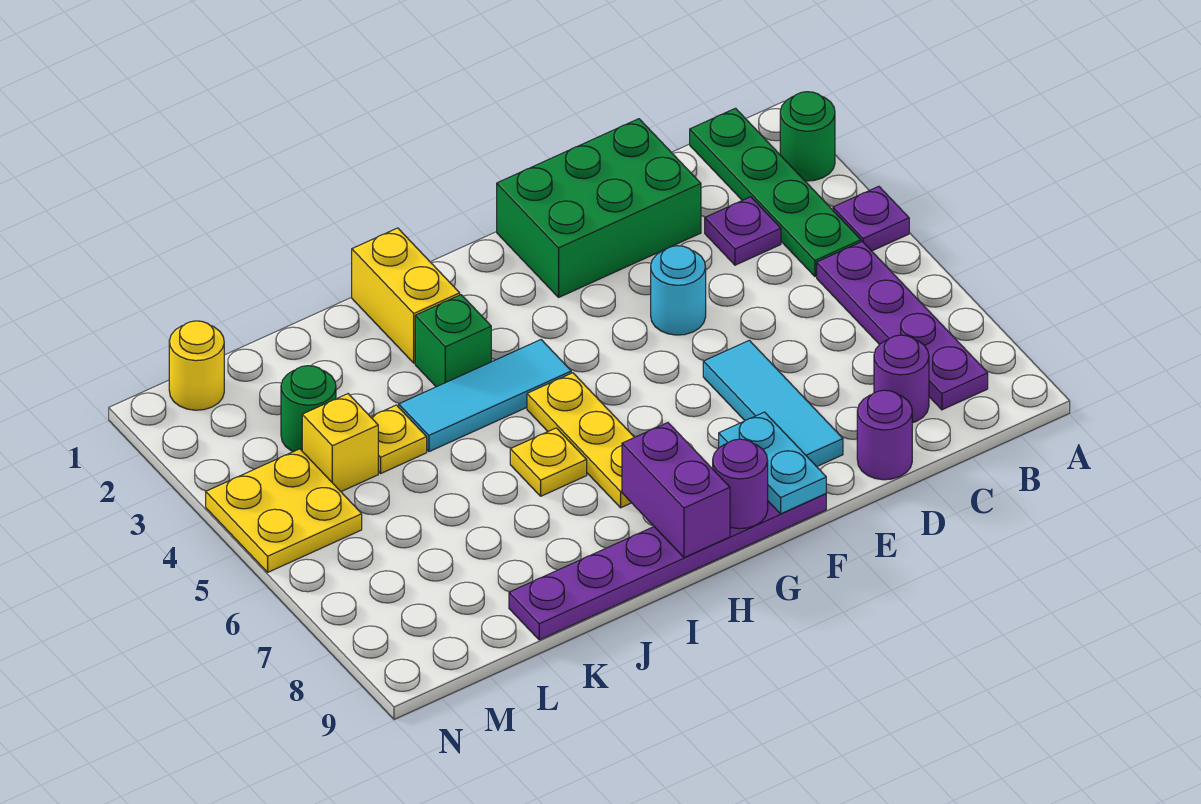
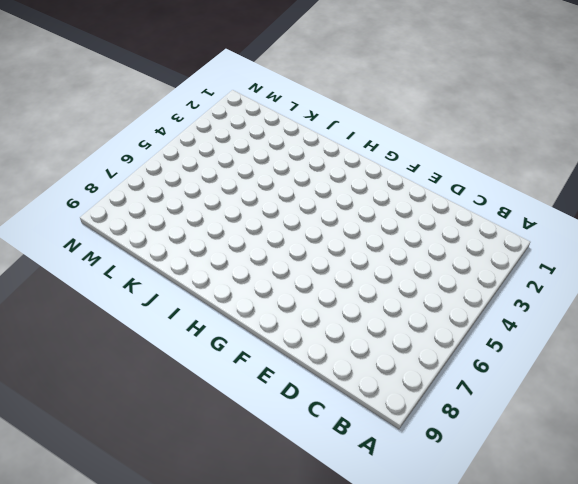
none -> green round brick A2 level 1
none -> purple plate A4 level 1
none -> green plate B1:B4 level 1

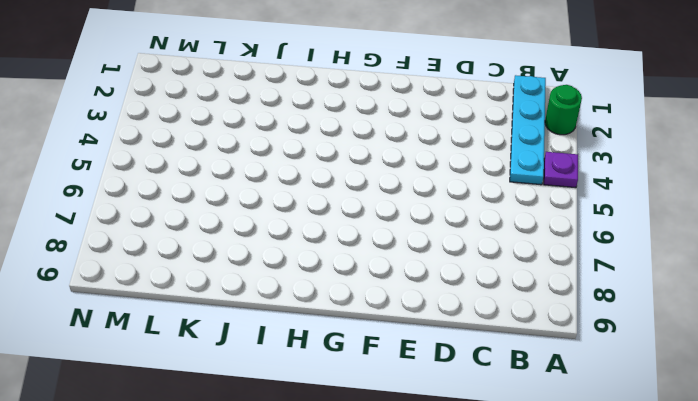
cyan plate B1:B4 level 1 -> green plate B1:B4 level 1
none -> purple plate B5:B8 level 1
none -> purple plate C3 level 1
none -> purple round brick C8 level 1

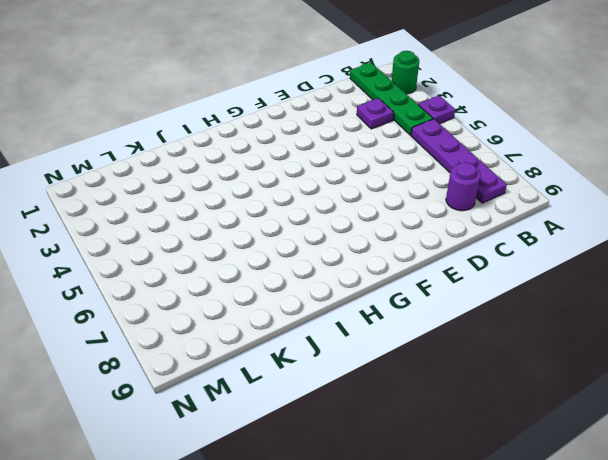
none -> green brick D1:F2 level 1
none -> purple round brick D9 level 1
none -> cyan round brick E4 level 1

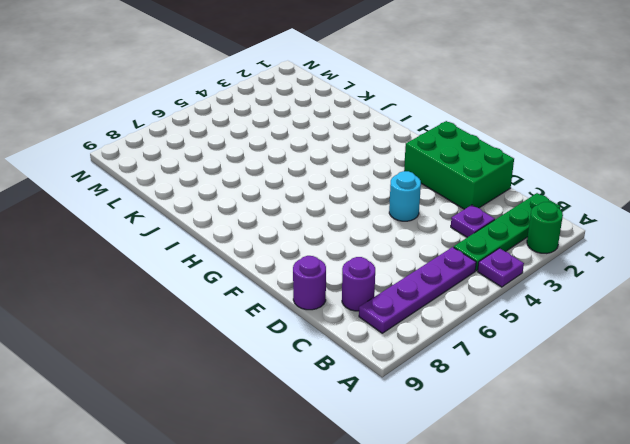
none -> cyan tile E6:E8 level 1
none -> purple plate F9:K9 level 1
none -> cyan tile H4:J4 level 1

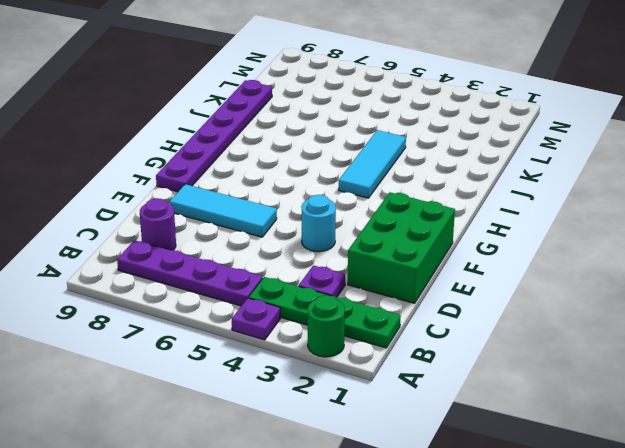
none -> purple round brick D9 level 1
none -> yellow plate H5:H7 level 1
none -> yellow brick I1:I2 level 1

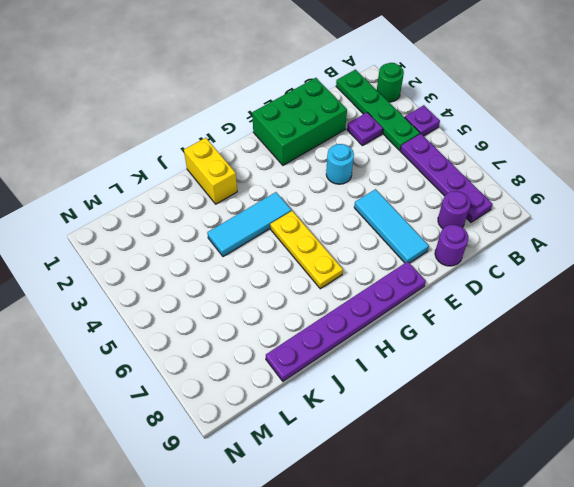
none -> green brick I3 level 1
none -> yellow plate I6 level 1
none -> yellow plate K4 level 1

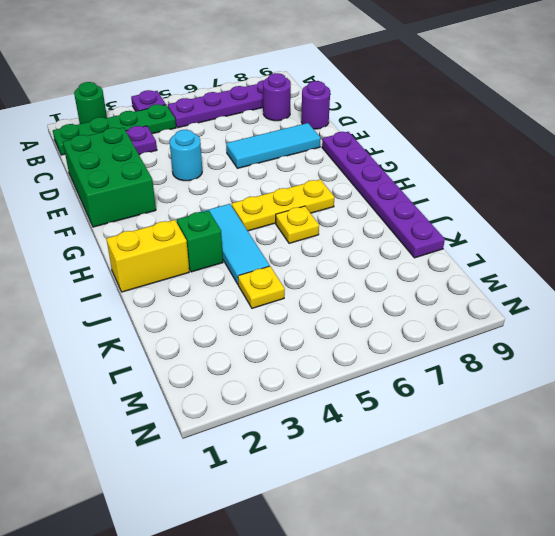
none -> green round brick L3 level 1
none -> yellow brick L4 level 1
none -> yellow round brick M1 level 1

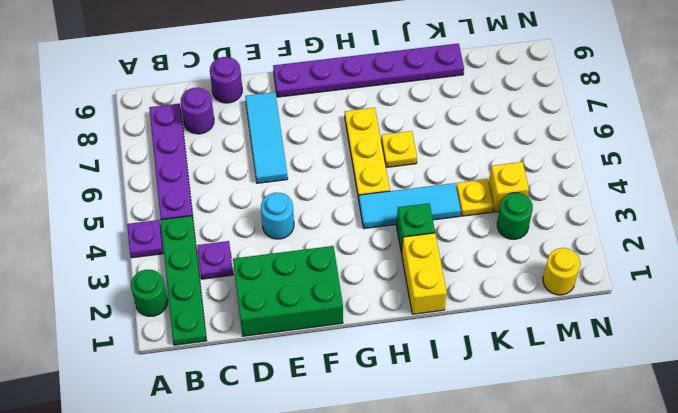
none -> yellow plate M4:N5 level 1
none -> cyan plate F8:F9 level 2
none -> purple round brick G9 level 2

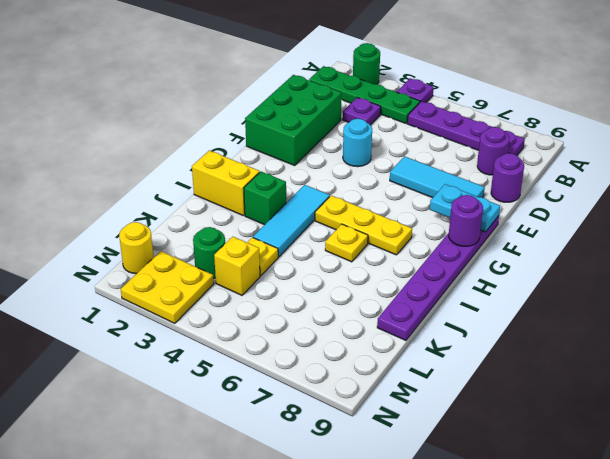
yellow plate M2:N3 level 1 -> yellow plate M4:N5 level 1
none -> purple brick H8:H9 level 2

